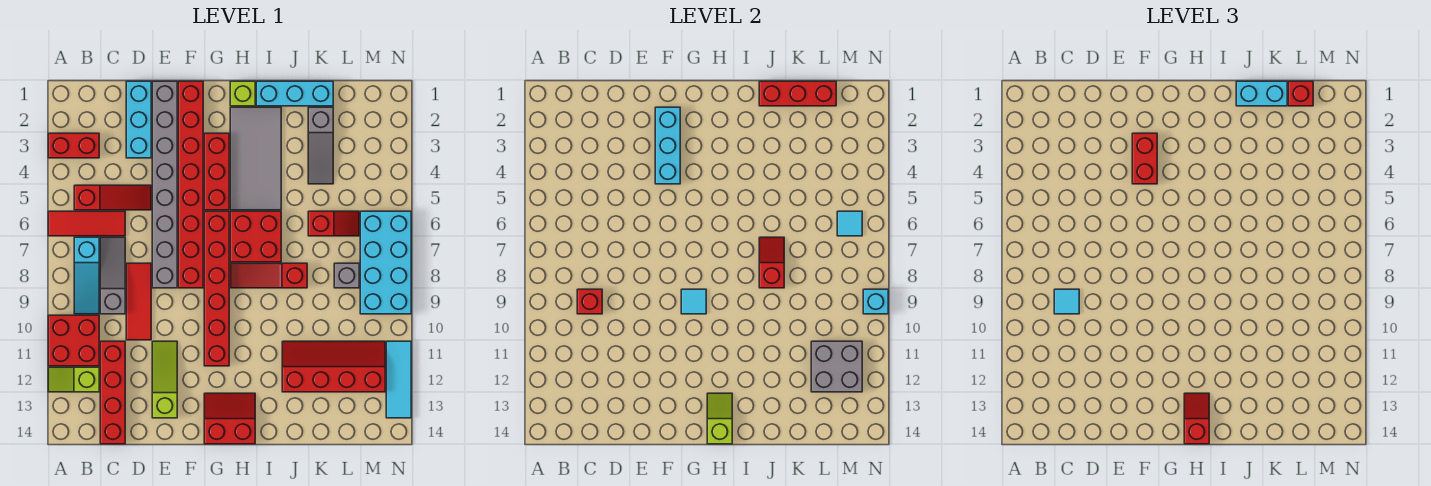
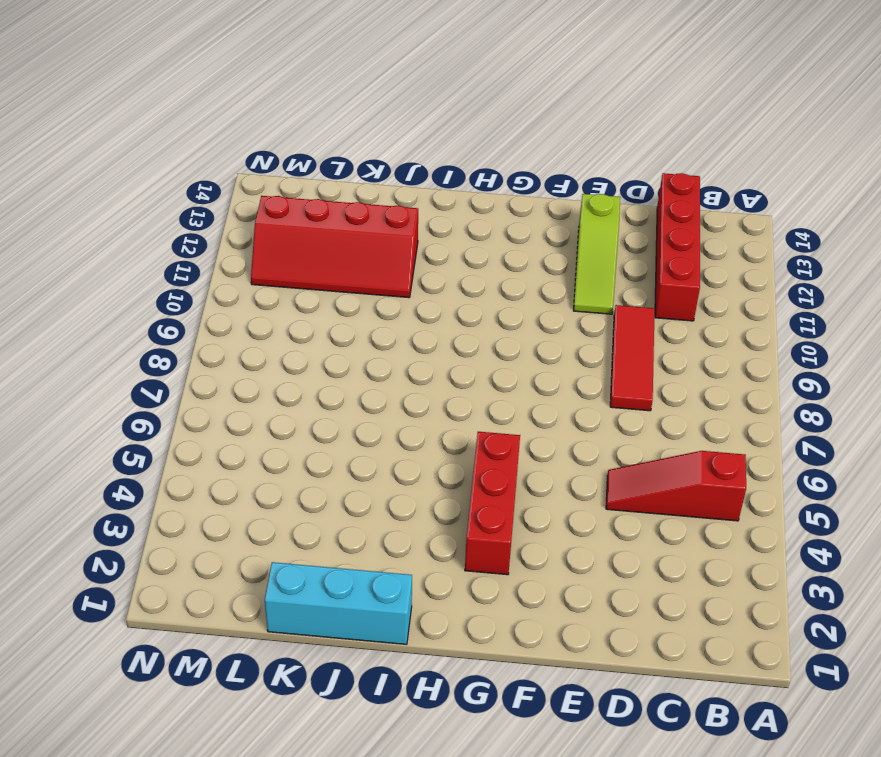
none -> red brick A3:B3 level 1
none -> red tile A6:C6 level 1
none -> red brick A10:B11 level 1
none -> lime slope A12:B12 level 1 top B

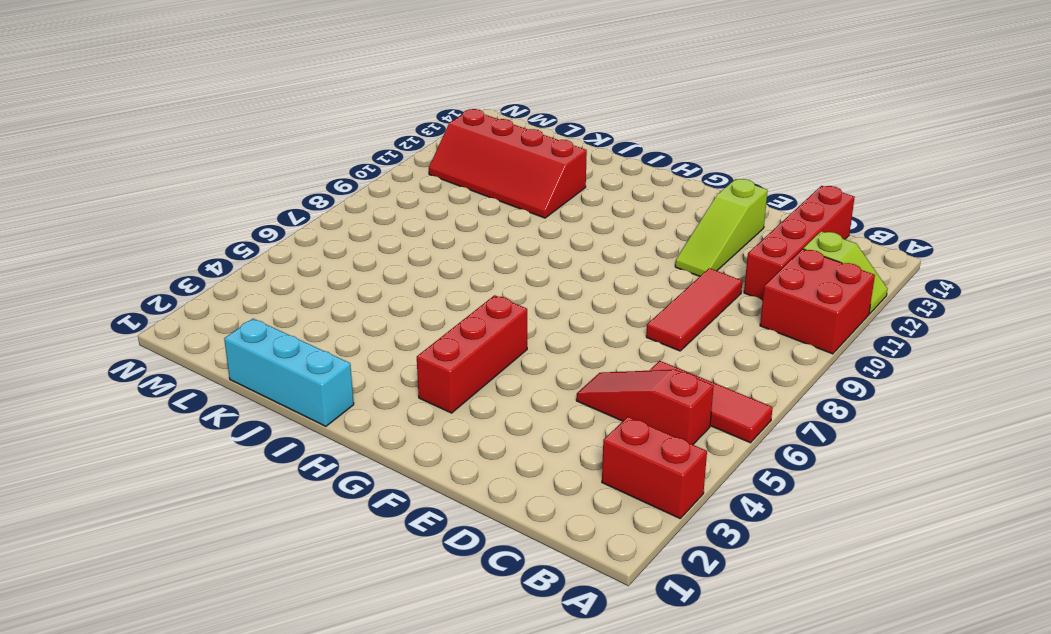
none -> cyan slope B7:B9 level 1 top 7
none -> grey slope C7:C9 level 1 top 9
none -> cyan brick D1:D3 level 1
none -> grey brick E1:E8 level 1

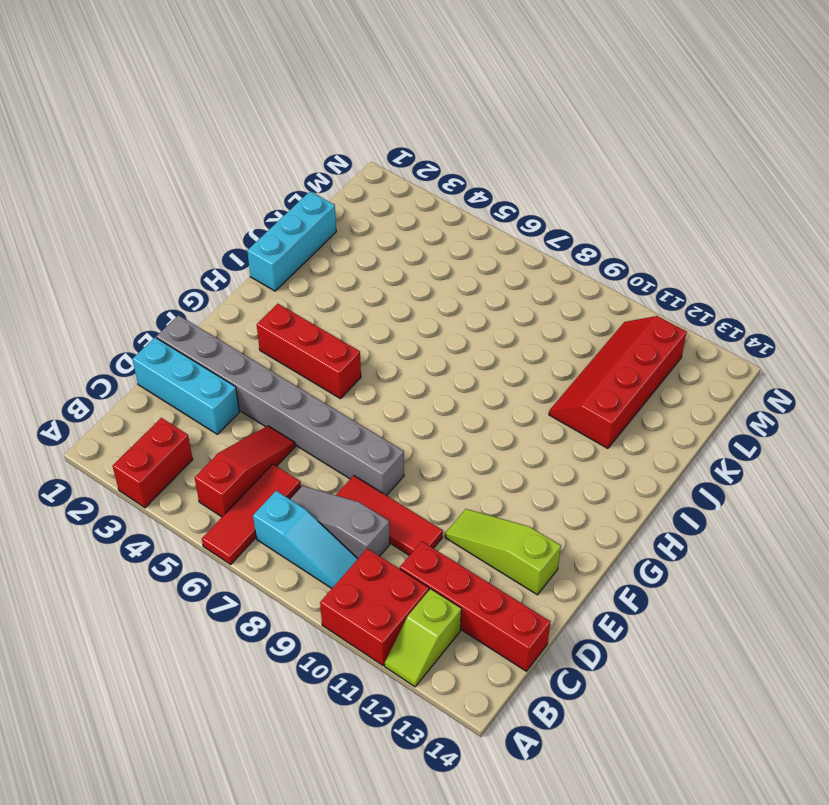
none -> red brick F1:F8 level 1
none -> red brick G6:G11 level 1
none -> red slope G13:H14 level 1 top 14
none -> lime brick H1 level 1

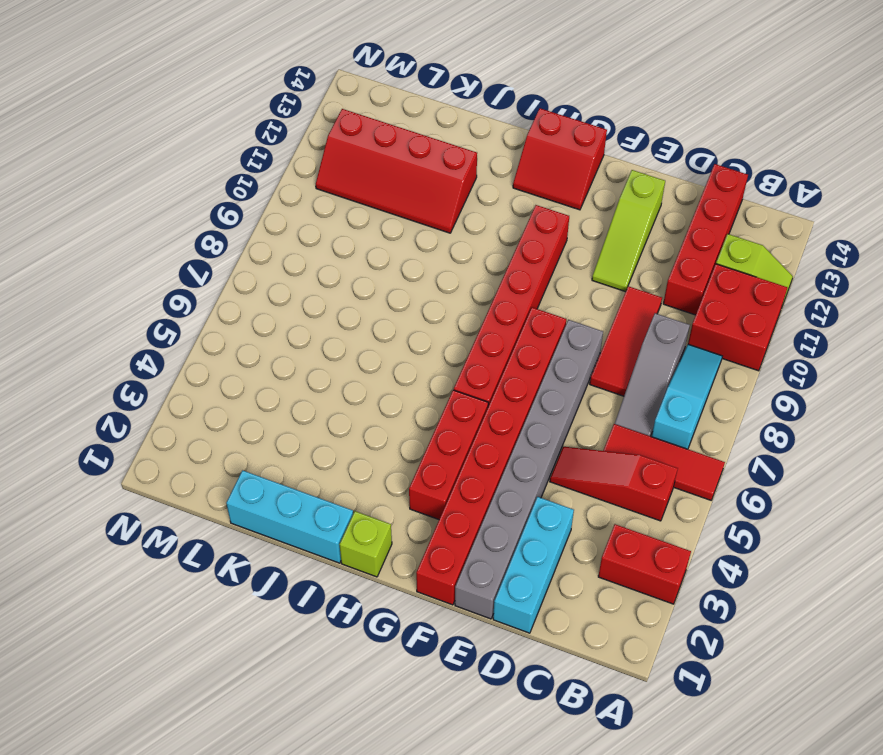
none -> grey tile H2:I5 level 1
none -> red brick H6:I7 level 1
none -> red slope H8:J8 level 1 top J
none -> grey slope K2:K4 level 1 top 2

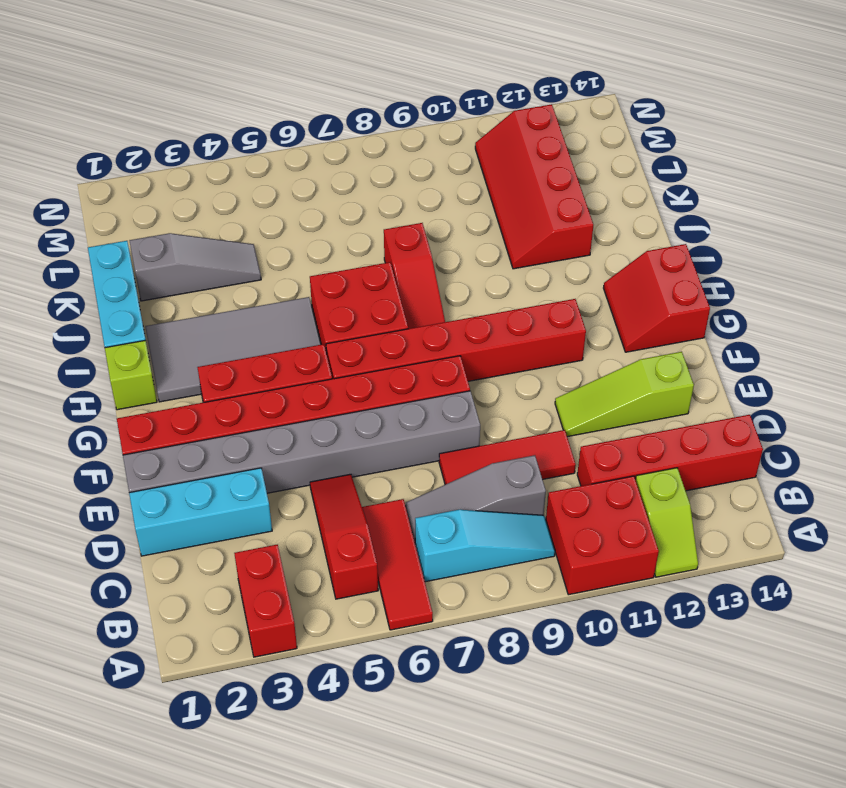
none -> red slope K6:L6 level 1 top K
none -> grey brick L8 level 1
none -> cyan brick M6:N9 level 1
none -> cyan tile N11:N13 level 1

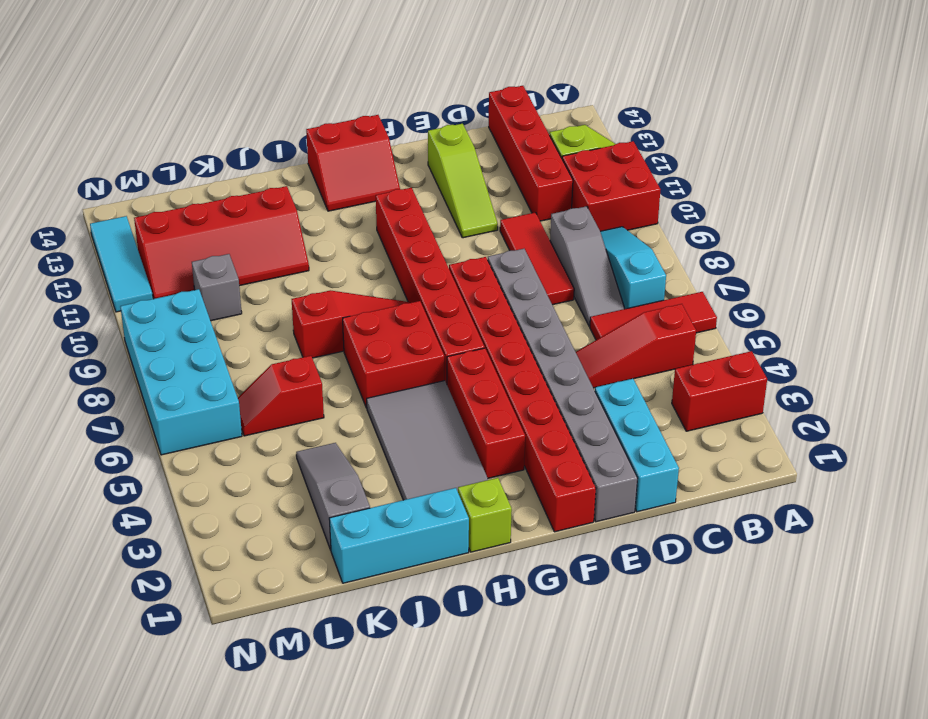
grey brick L10 level 1 -> grey brick L8 level 1
none -> red brick C9 level 2
none -> cyan brick F2:F4 level 2
none -> cyan tile G9 level 2
none -> lime slope H13:H14 level 2 top 14

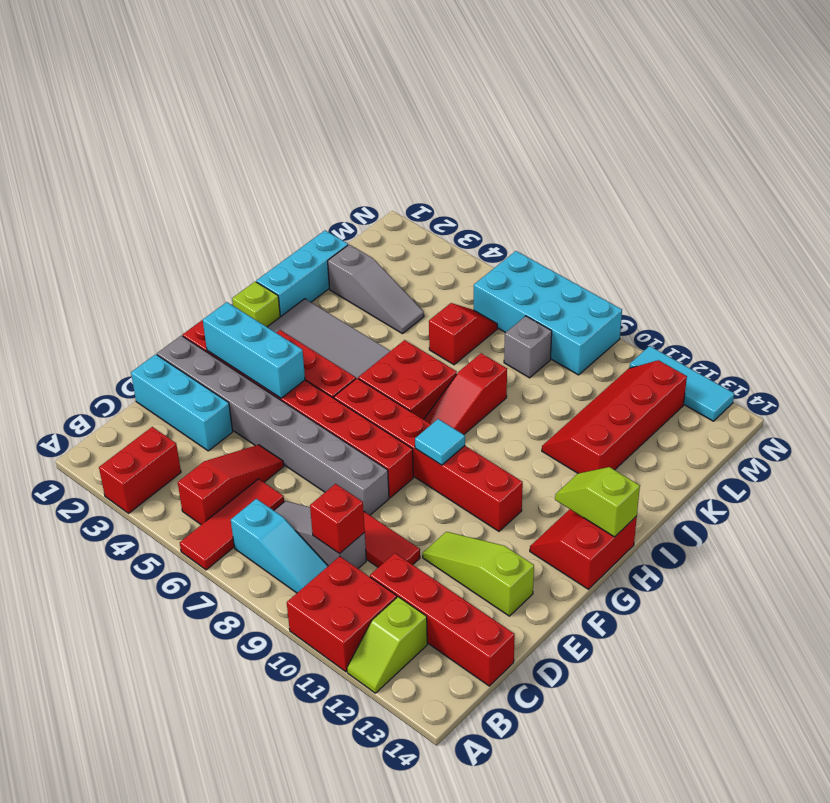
none -> red brick J1:L1 level 2
none -> red slope J7:J8 level 2 top 8
none -> grey brick L11:M12 level 2
none -> cyan tile M6 level 2

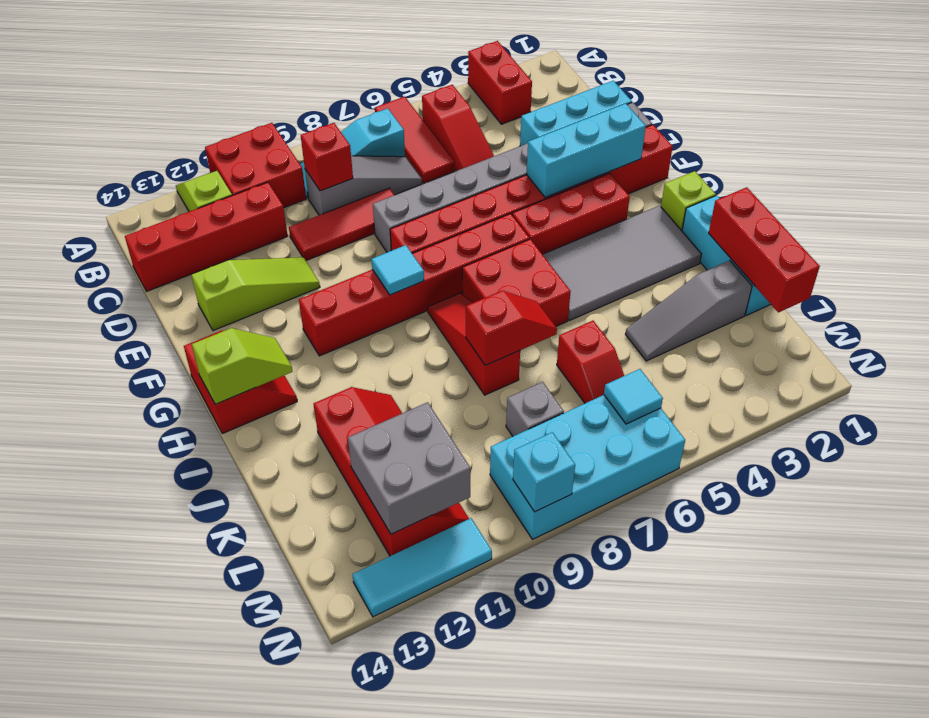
none -> cyan tile C9 level 3
none -> red brick F3:F4 level 3
none -> red slope H13:H14 level 3 top 14
none -> cyan brick J1:K1 level 3

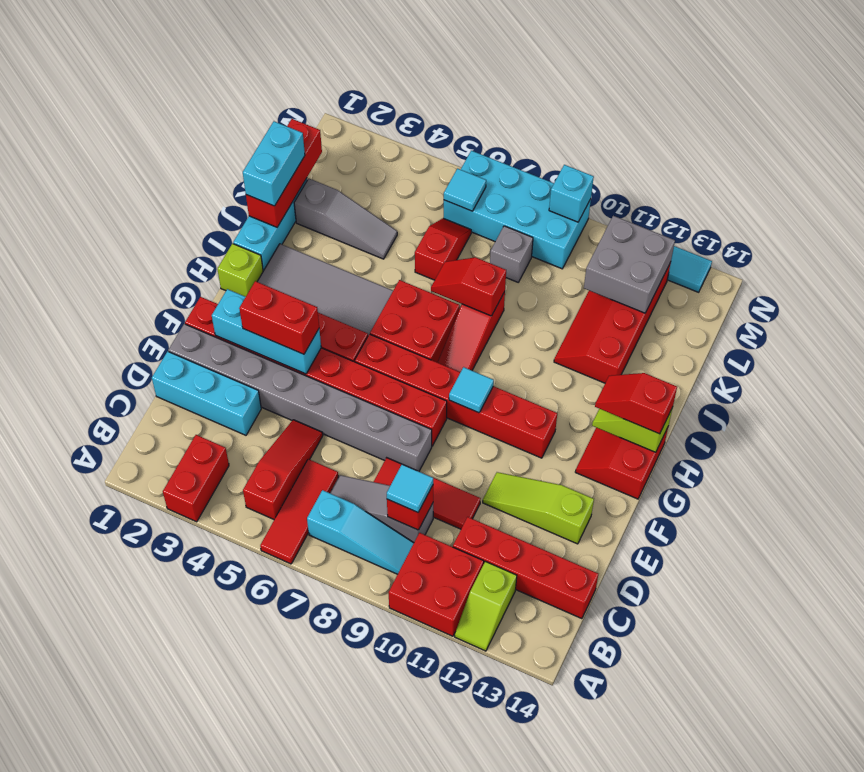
none -> red brick L1 level 3

